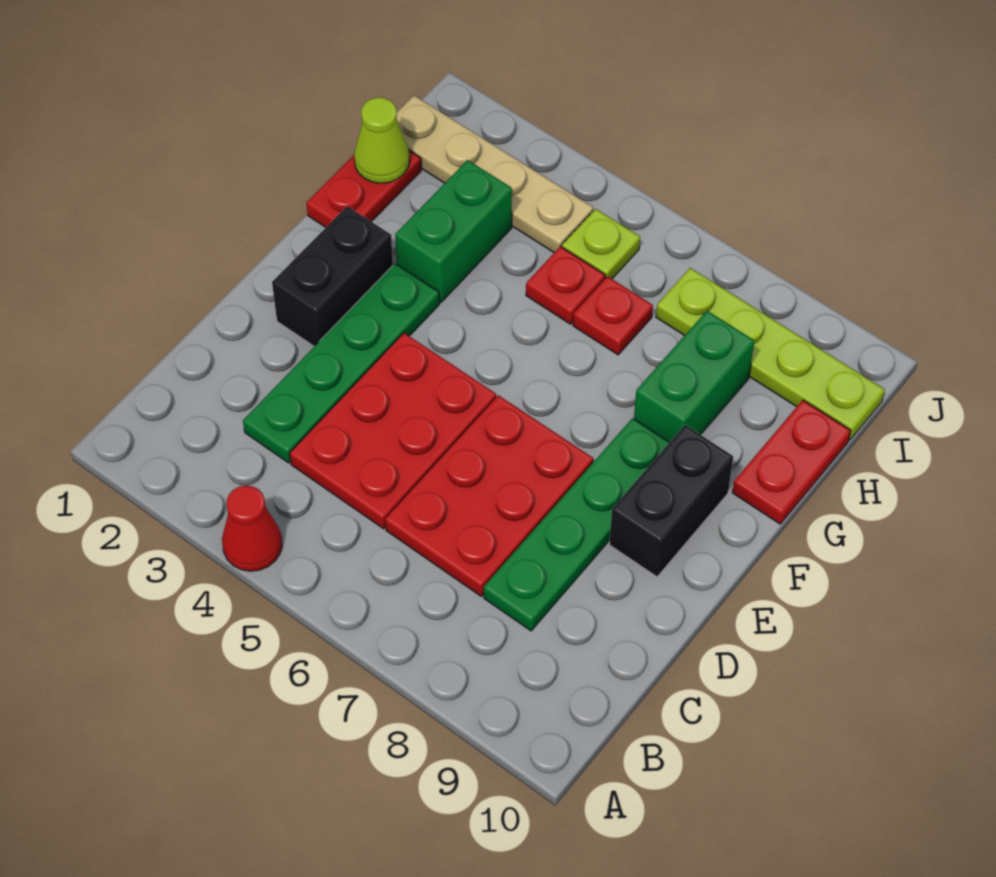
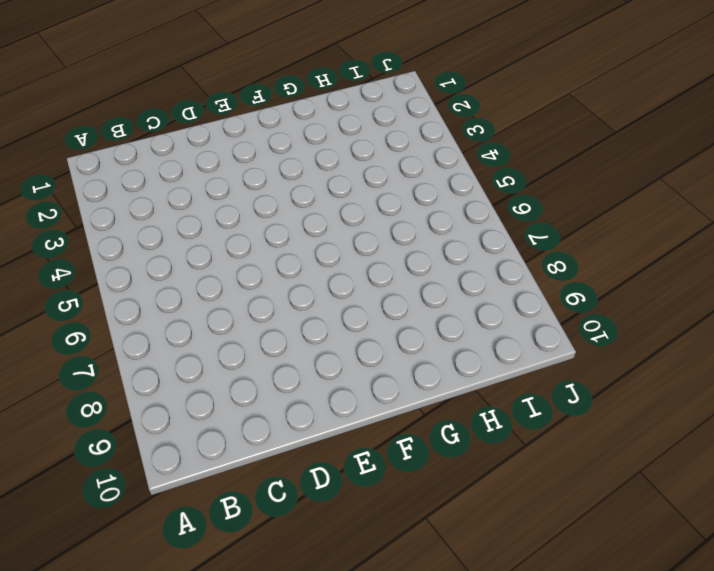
none -> red cone A4 level 1
none -> green plate C3:F3 level 1
none -> red plate C4:E5 level 1

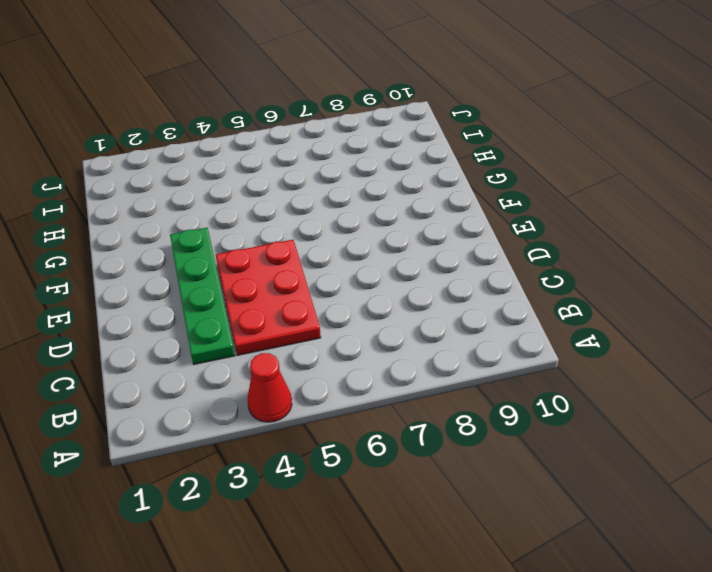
none -> red plate C6:E7 level 1
none -> green plate C8:F8 level 1
none -> black brick E2:F2 level 1

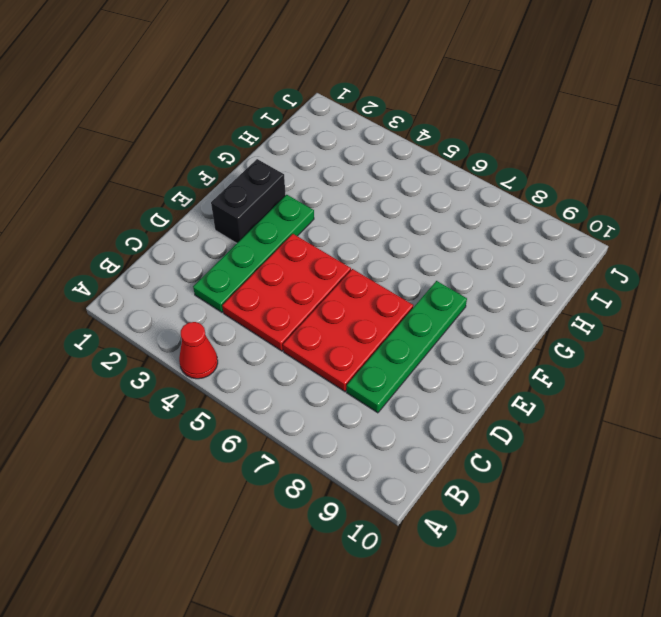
none -> black brick E9:F9 level 1
none -> red plate G1:H1 level 1
none -> green brick G3:H3 level 1

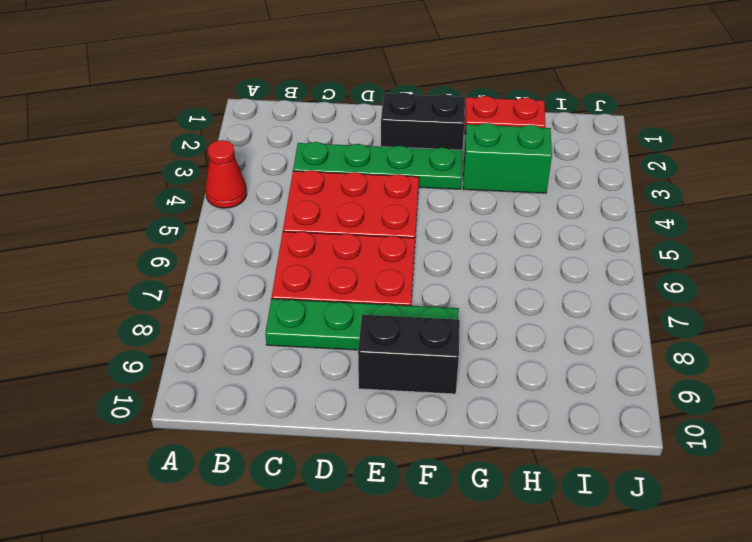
none -> green brick G8:H8 level 1
none -> red plate G10:H10 level 1
none -> red plate H5 level 1

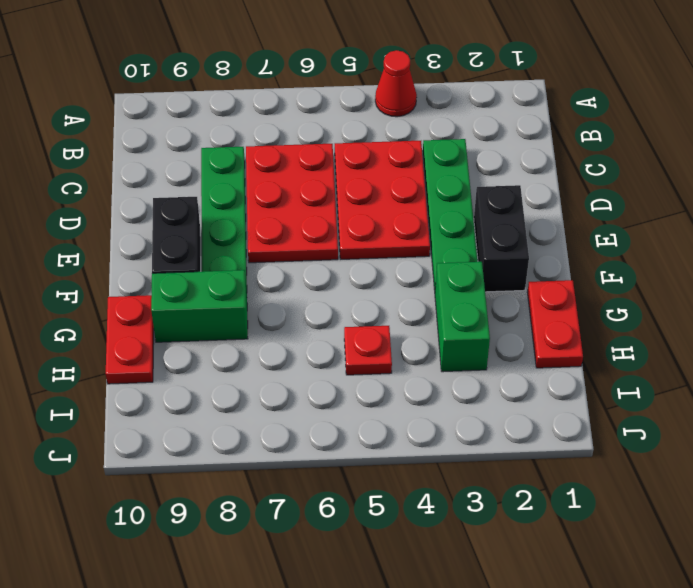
green brick G8:G9 level 1 -> green brick G8:H8 level 1
none -> red plate H6 level 1
none -> tan plate I1:I4 level 1
none -> lime plate I5 level 1

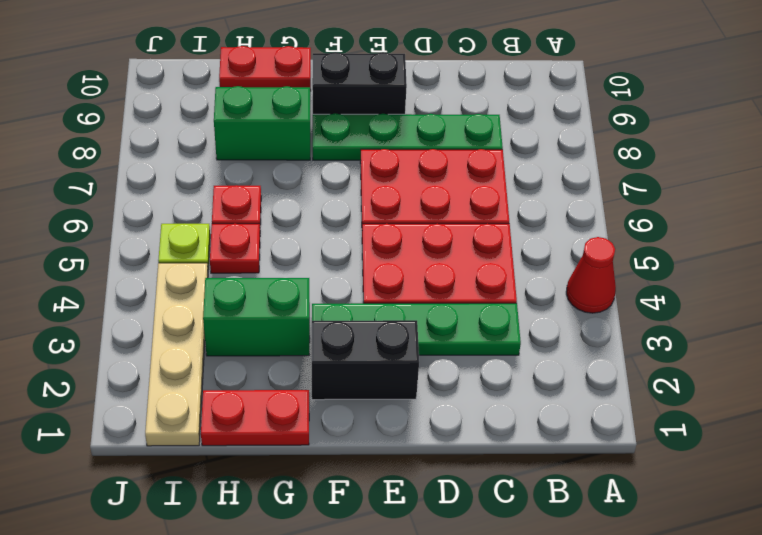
none -> lime plate I7:I10 level 1
none -> lime cone H1 level 2

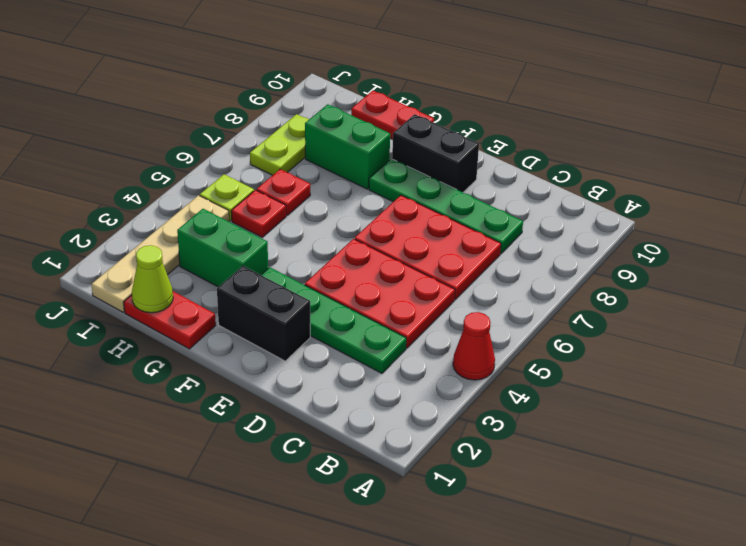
lime plate I7:I8 level 1 -> lime plate I7:I10 level 1

